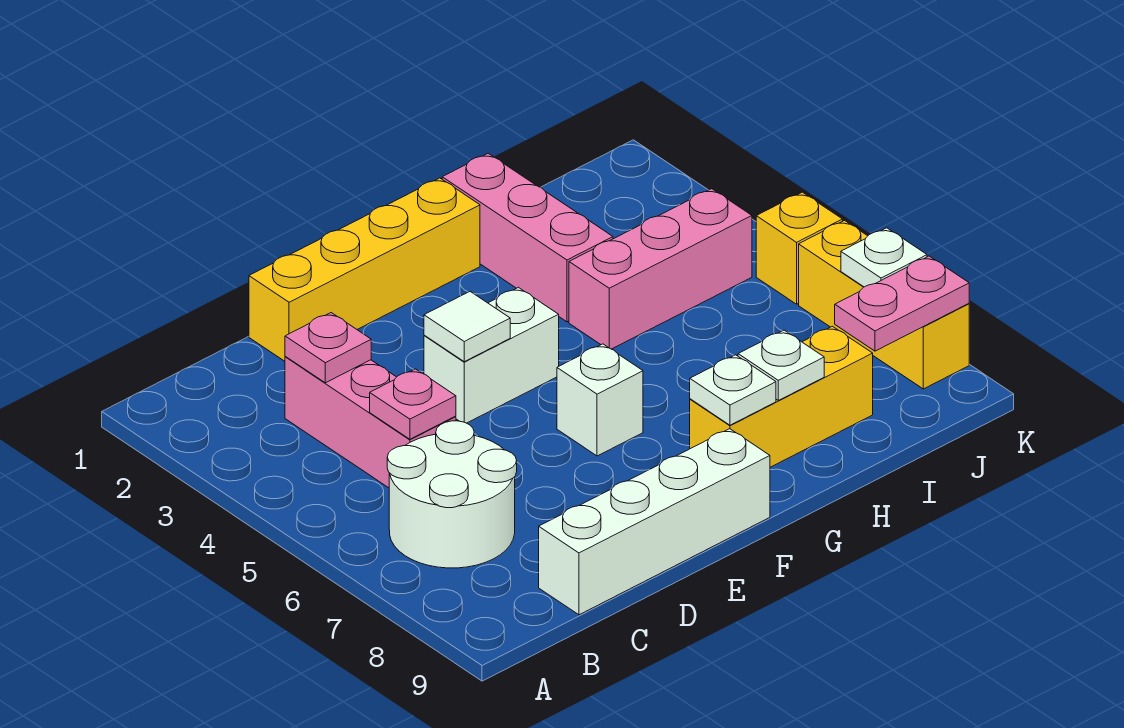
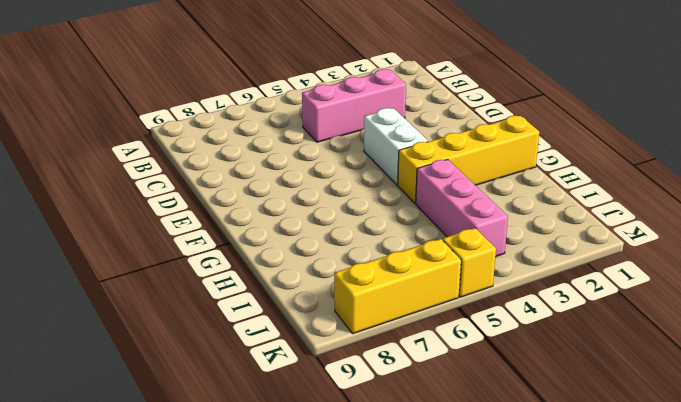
yellow brick G1:G4 level 1 -> yellow brick D1:G1 level 1
none -> white round brick B6:C7 level 1
none -> white brick C9:F9 level 1
none -> white brick F6 level 1

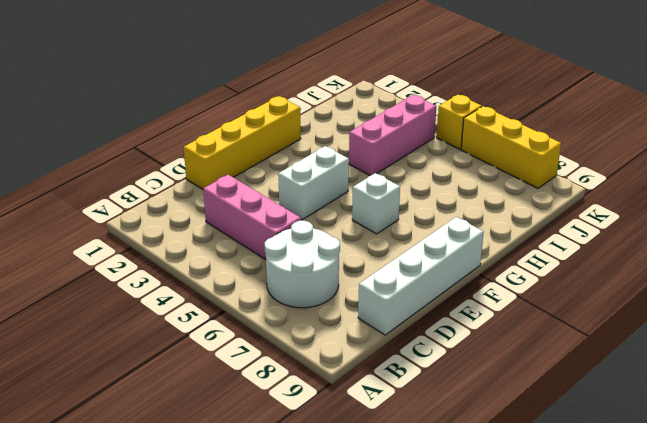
none -> yellow brick G8:I8 level 1
none -> pink brick H1:H3 level 1
none -> pink plate C3 level 2

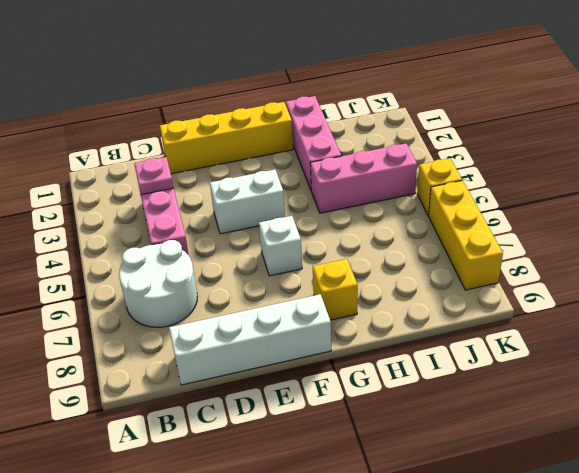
yellow brick G8 level 1 -> yellow brick G8:I8 level 1
none -> pink plate C5 level 2
none -> white tile E4 level 2
none -> white plate G8 level 2

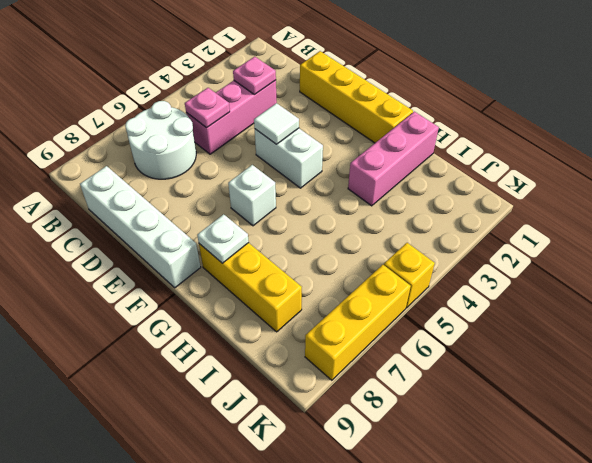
none -> pink brick H4:J4 level 1
none -> white plate H8 level 2
none -> pink plate J8:K8 level 2

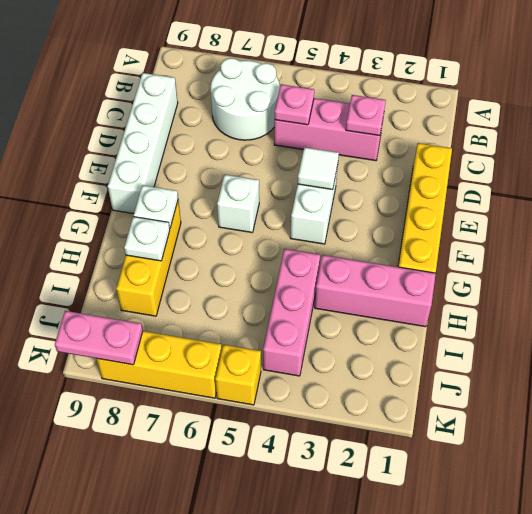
pink plate K8:K9 level 2 -> pink plate J8:K8 level 2
none -> white plate K7 level 2

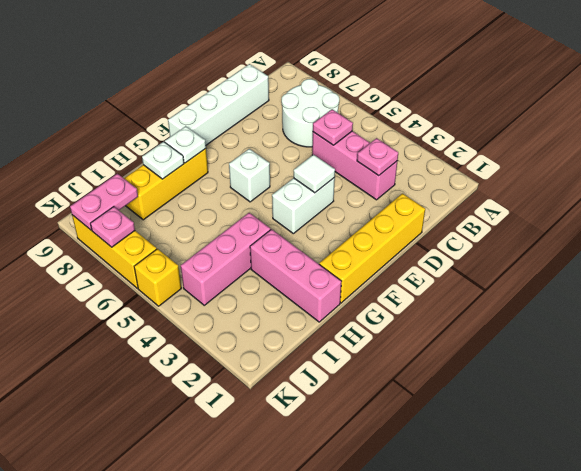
pink plate K7 level 2 -> white plate K7 level 2

